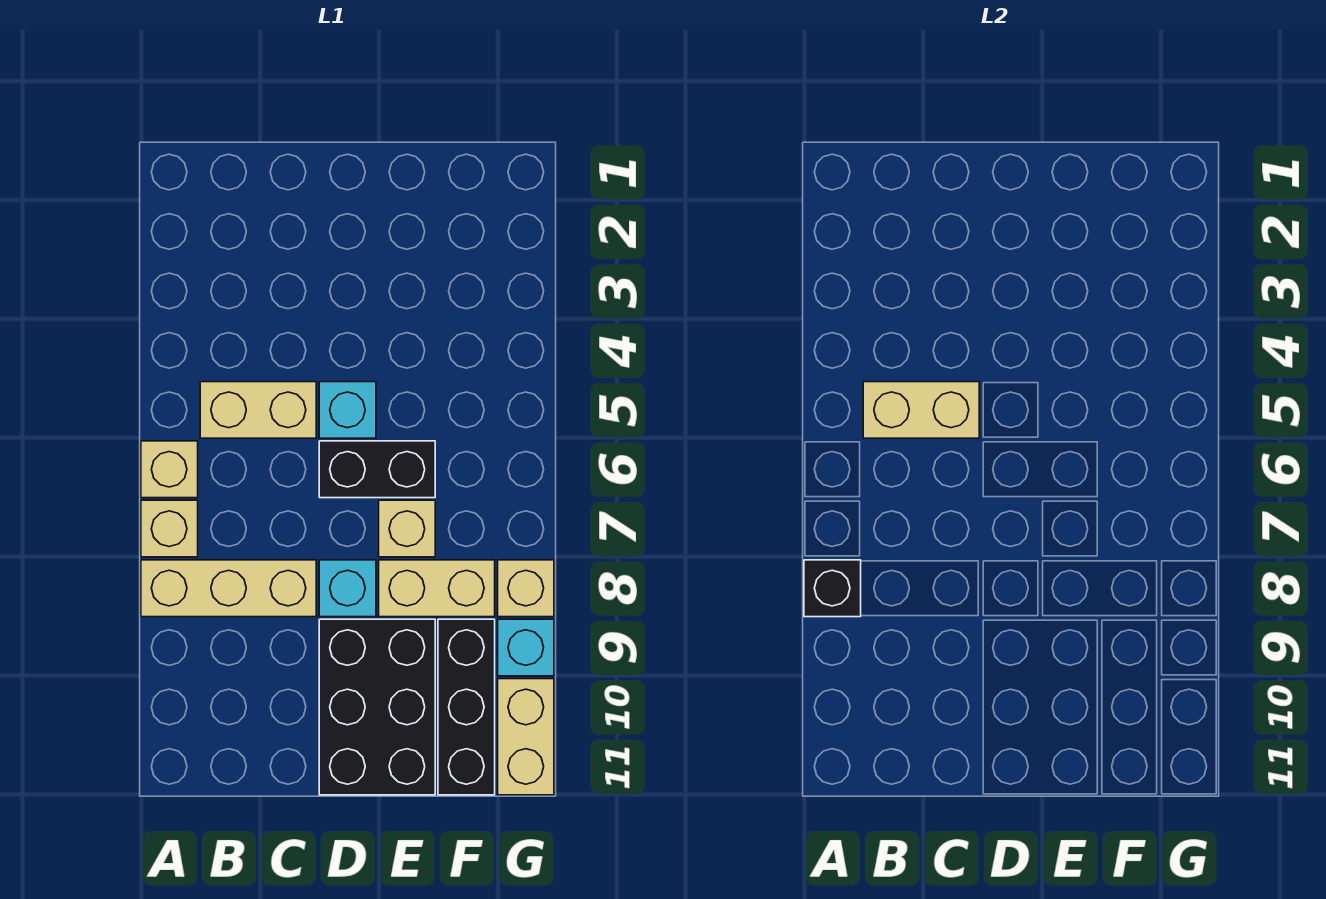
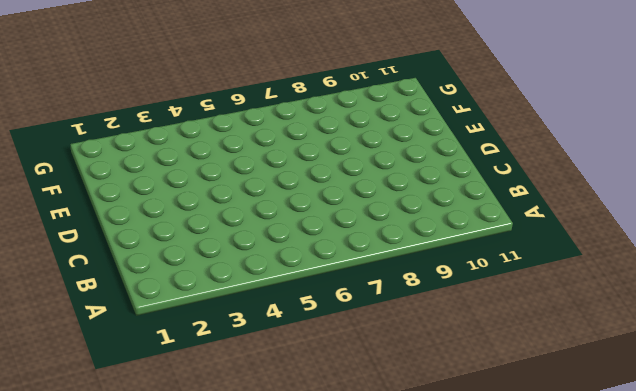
none -> tan brick A6 level 1
none -> tan brick A7 level 1
none -> tan brick A8:C8 level 1

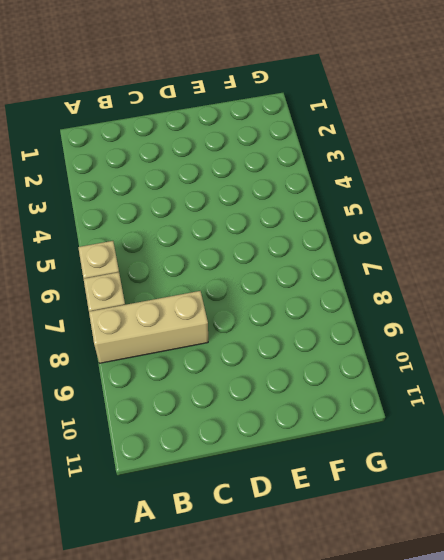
none -> tan brick B5:C5 level 1
none -> cyan brick D5 level 1
none -> black brick D6:E6 level 1

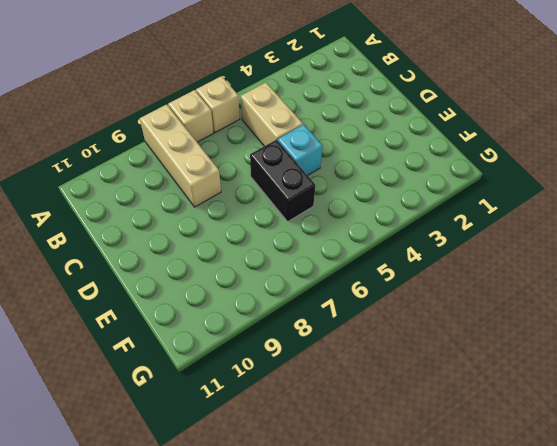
none -> cyan brick D8 level 1
none -> black brick D9:E11 level 1
none -> tan brick E7 level 1

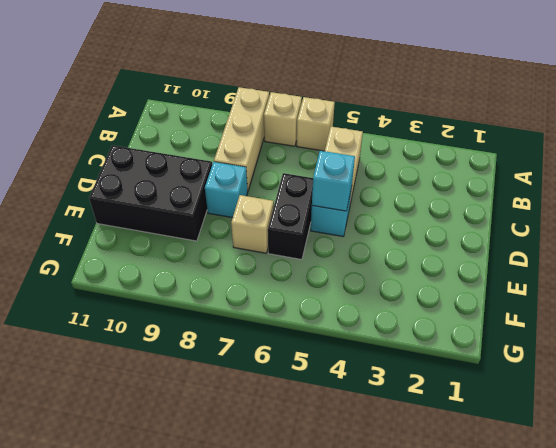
cyan brick D5 level 2 -> cyan brick G9 level 1
none -> tan brick E8:F8 level 1
none -> black brick F9:F11 level 1
none -> tan brick G8 level 1

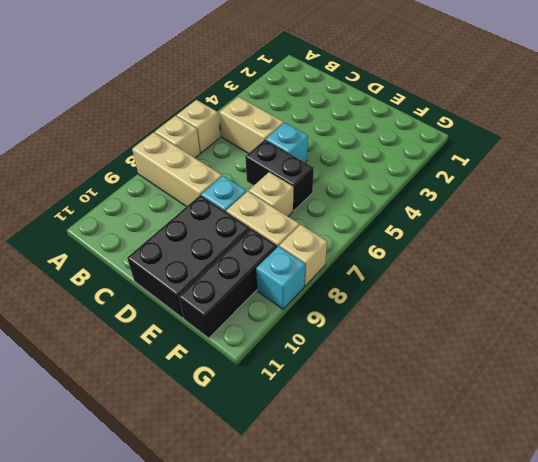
none -> tan brick G10:G11 level 1
none -> black brick A8 level 2
none -> tan brick B5:C5 level 2

